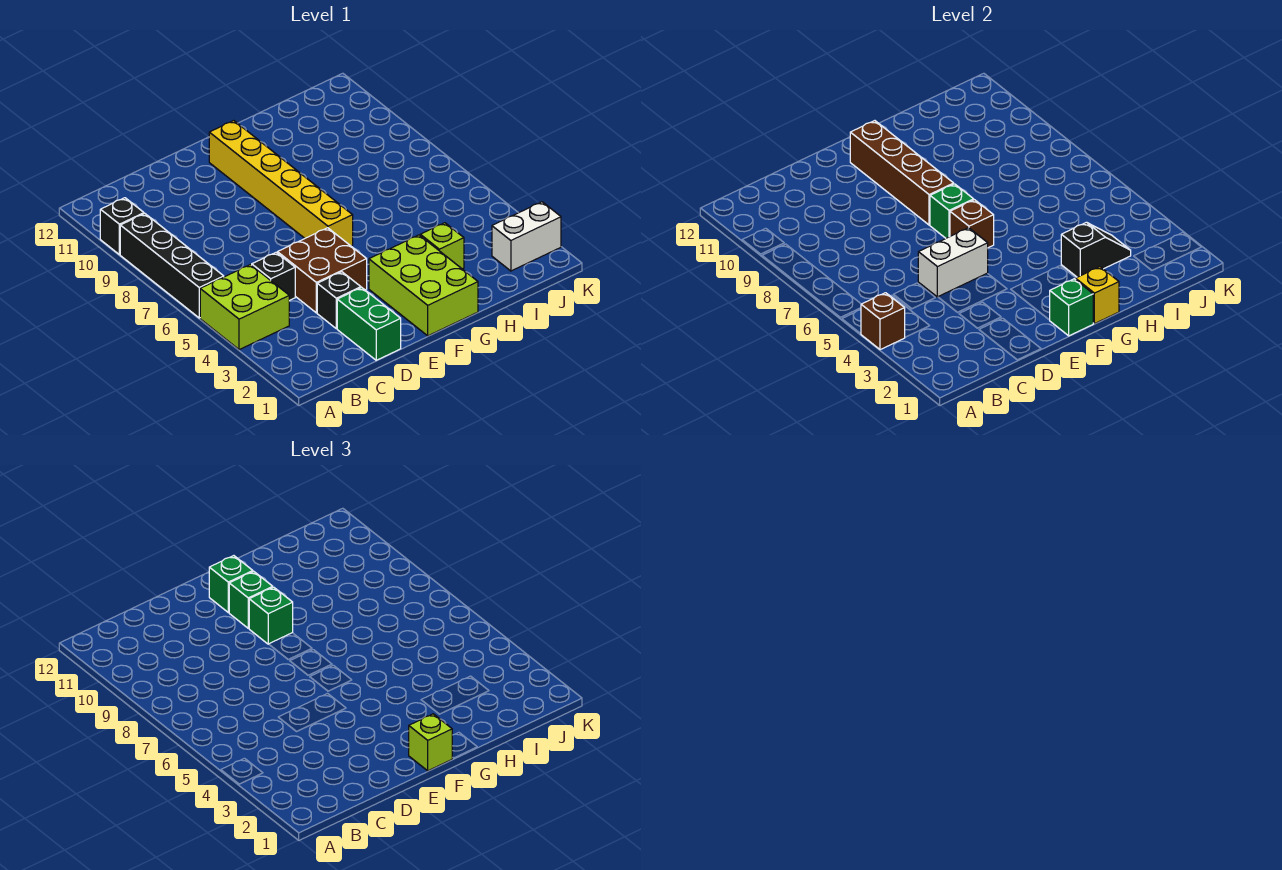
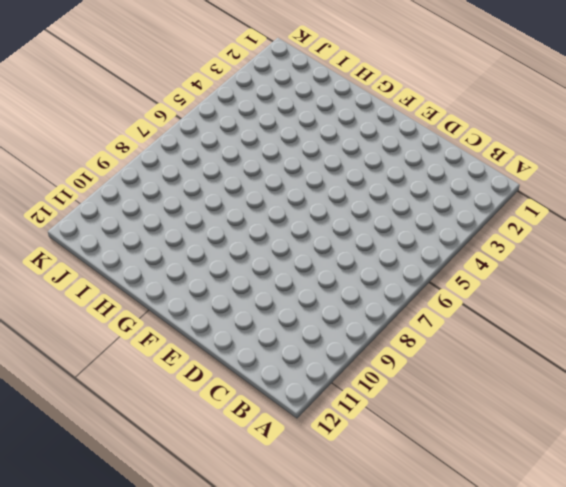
none -> lime brick A4:B5 level 1
none -> black brick A6:A9 level 1
none -> black brick A10 level 1

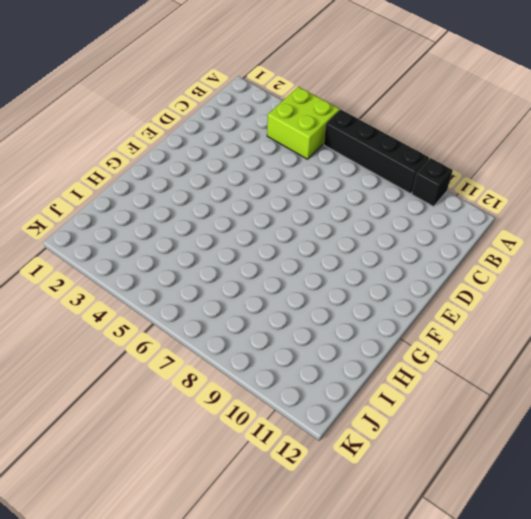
none -> black brick C5 level 1
none -> green brick D1:D2 level 1
none -> black brick D3 level 1

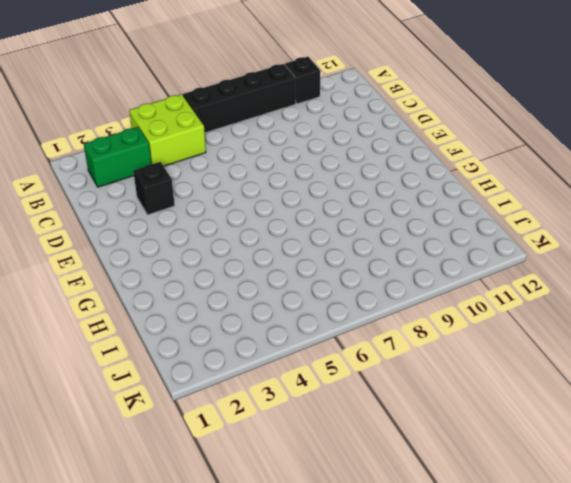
green brick B2:B3 level 1 -> green brick D1:D2 level 1
none -> black brick C5 level 1
none -> brown brick D4:E5 level 1
none -> lime brick F1:G3 level 1

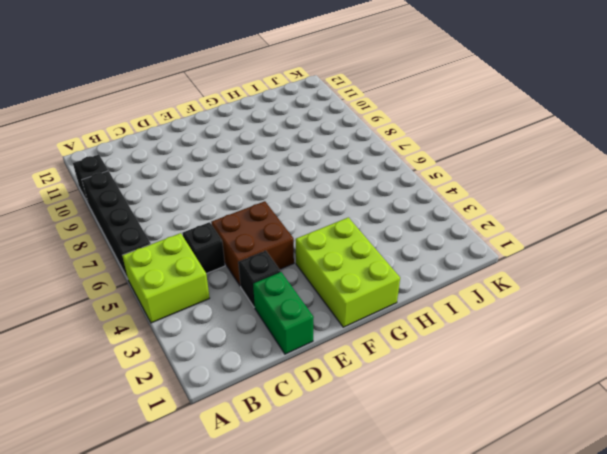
none -> yellow brick F6:F11 level 1
none -> lime brick H3 level 1
none -> white brick J2:K2 level 1

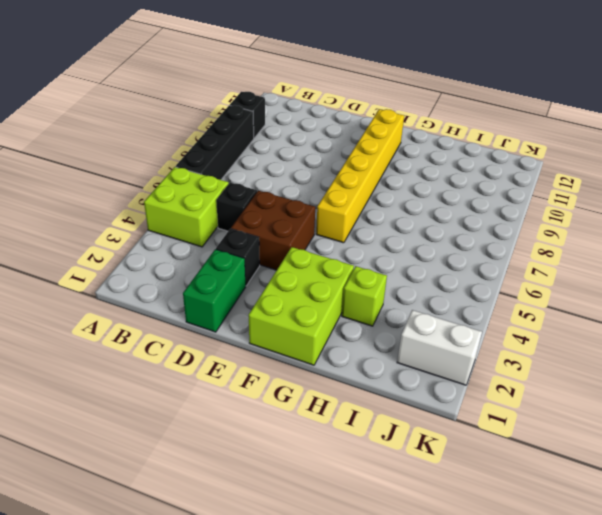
none -> brown brick A4 level 2
none -> white brick D5:E5 level 2
none -> green brick F1 level 2

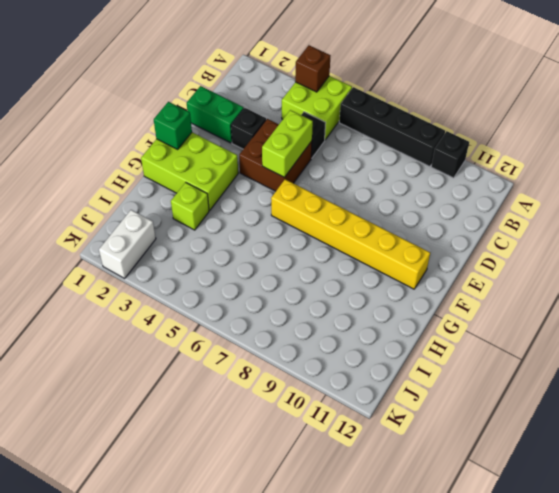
lime brick D5:E5 level 2 -> white brick D5:E5 level 2
none -> brown brick F6 level 2
none -> green brick F7 level 2
none -> brown brick F8:F11 level 2

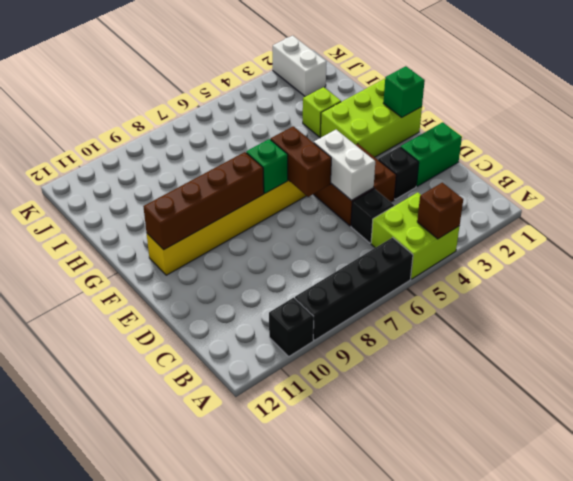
brown brick E6:F6 level 2 -> brown brick F6 level 2
none -> yellow brick G1 level 2
none -> black slope H3:I3 level 2 top H
none -> lime brick F1 level 3

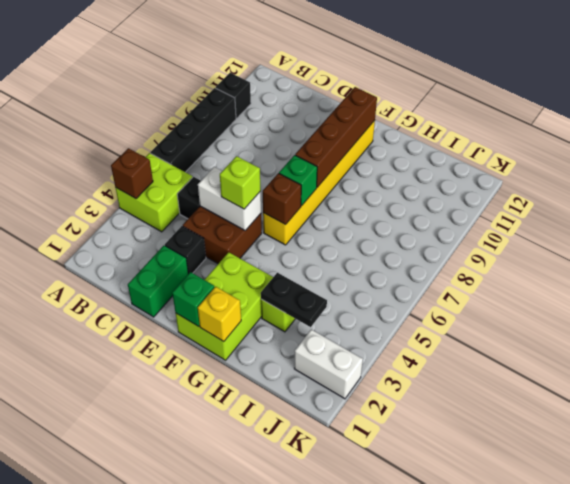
lime brick E5 level 3 -> lime brick F1 level 3
black plate H3:I3 level 2 -> black slope H3:I3 level 2 top H
none -> green brick F9 level 3
none -> green brick F10 level 3
none -> green brick F11 level 3

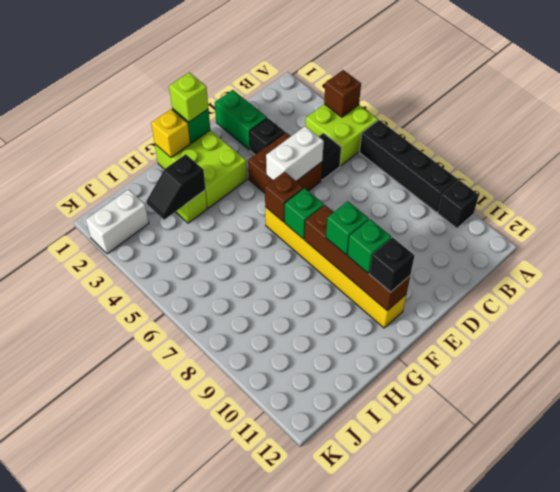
black brick F11 level 3 -> green brick F11 level 3

